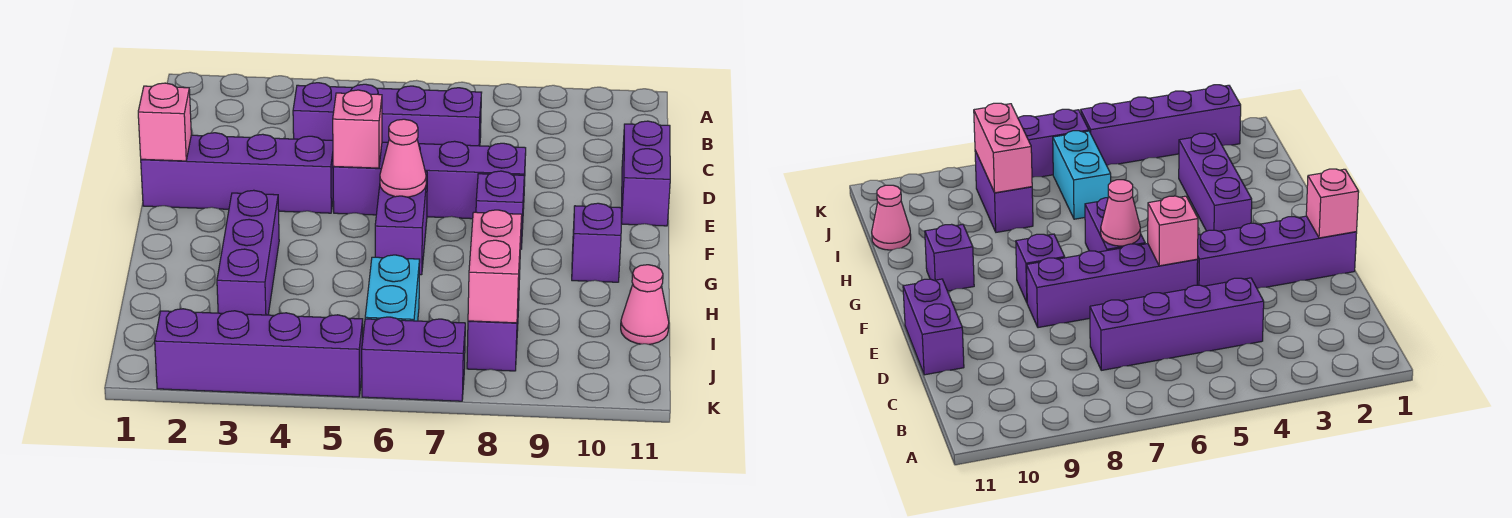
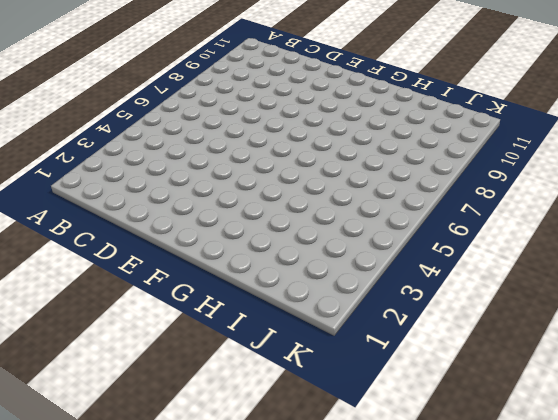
none -> purple brick C4:C7 level 1
none -> purple brick D11:E11 level 1
none -> purple brick E1:E4 level 1

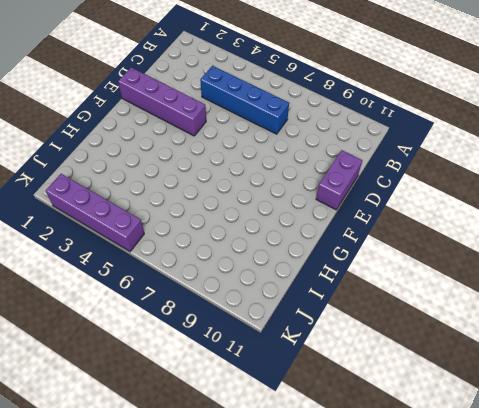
blue brick C4:C7 level 1 -> purple brick C4:C7 level 1
none -> purple brick E5:E8 level 1
none -> purple brick F6:G6 level 1
none -> purple brick F8 level 1

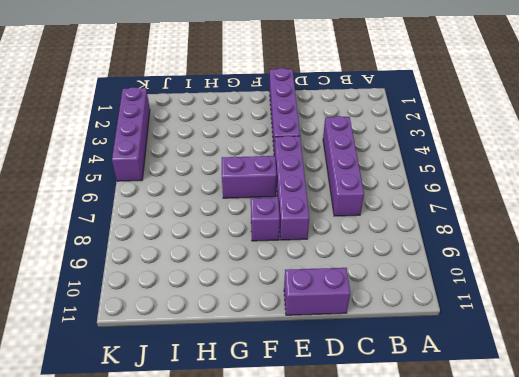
none -> purple brick G3:I3 level 1
none -> purple brick G10 level 1
none -> cyan brick I6:J6 level 1

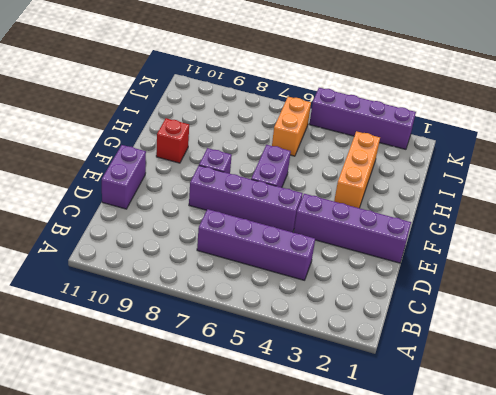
orange brick G3:I3 level 1 -> purple brick G3:I3 level 1
red brick G10 level 1 -> purple brick G10 level 1
orange brick I6:J6 level 1 -> cyan brick I6:J6 level 1
none -> purple brick I8:J8 level 1
none -> pink cone I11 level 1
none -> purple brick K6:K7 level 1

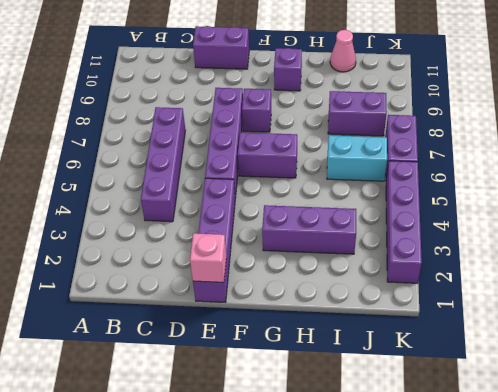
none -> pink brick E5 level 2
none -> pink cone F6 level 2
none -> pink brick I8:J8 level 2

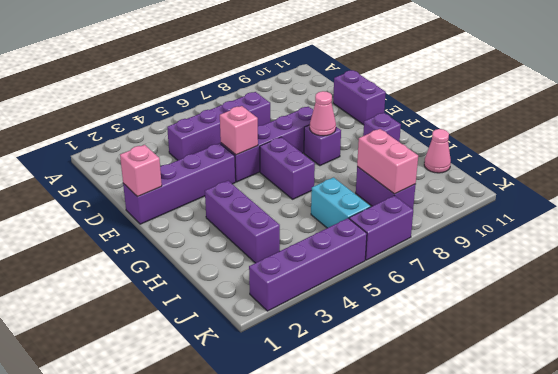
pink cone F8 level 2 -> pink cone F6 level 2

